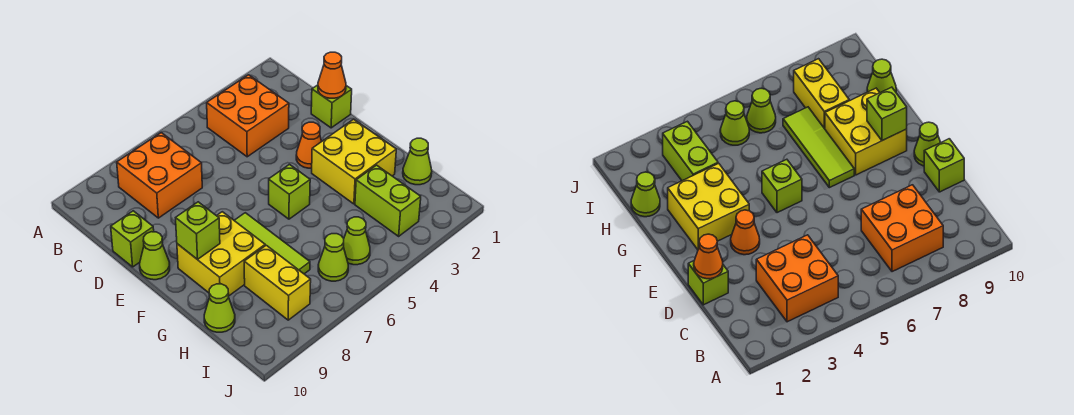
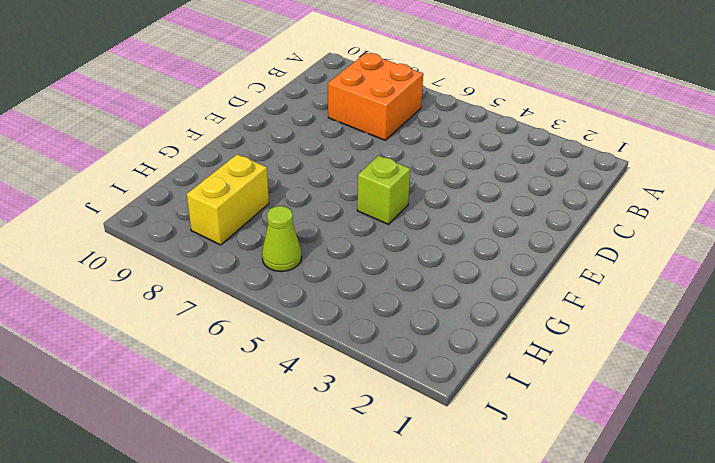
none -> orange brick B3:C4 level 1
none -> lime brick D1 level 1
none -> lime brick D10 level 1

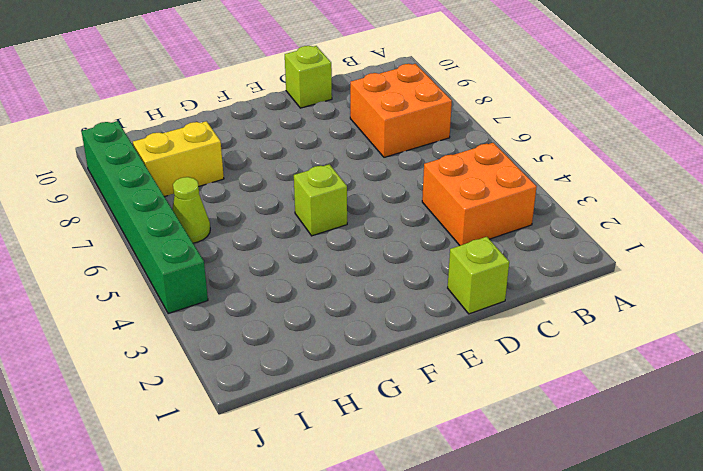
green brick J4:J9 level 1 -> none
none -> orange cone E3 level 1
none -> lime cone E10 level 1
none -> yellow brick F2:G3 level 1

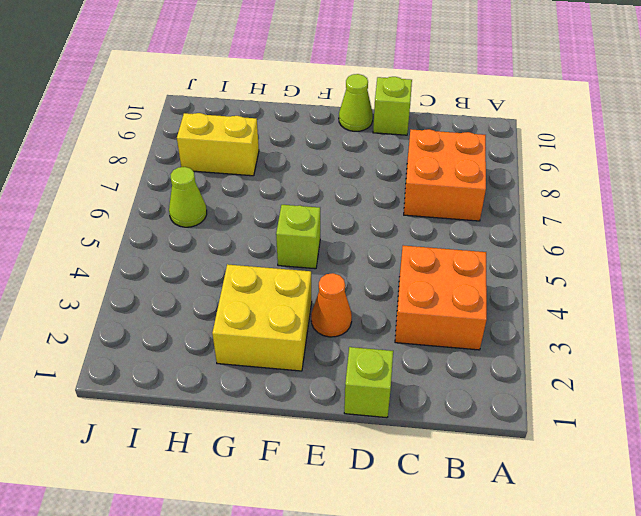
none -> lime tile F7:H7 level 1
none -> yellow brick F8:G9 level 1
none -> lime cone H1 level 1

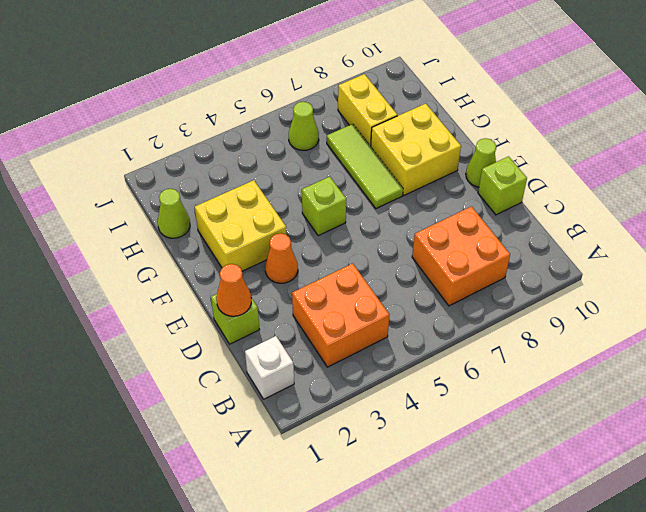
white brick B1 level 1 -> none
none -> lime brick H3:I3 level 1
none -> lime cone H10 level 1
none -> lime cone I5 level 1

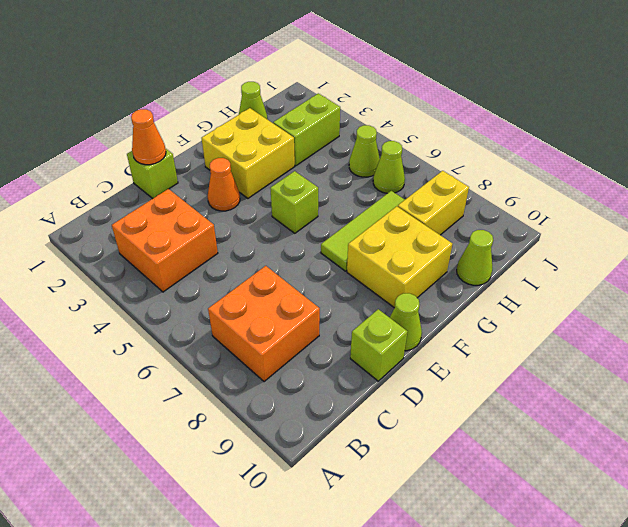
none -> lime brick F9 level 2

